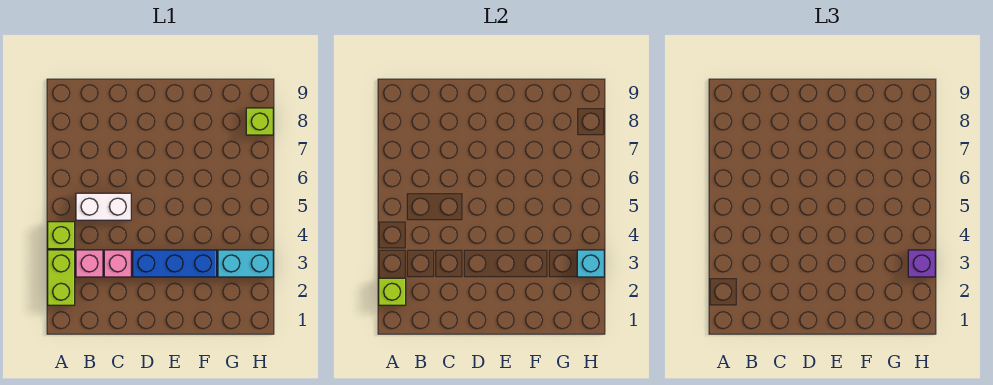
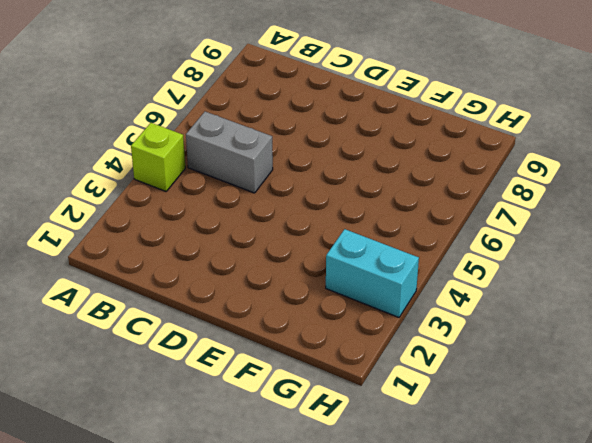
grey brick B5:C5 level 1 -> white brick B5:C5 level 1
none -> lime brick A2:A3 level 1
none -> pink brick B3 level 1

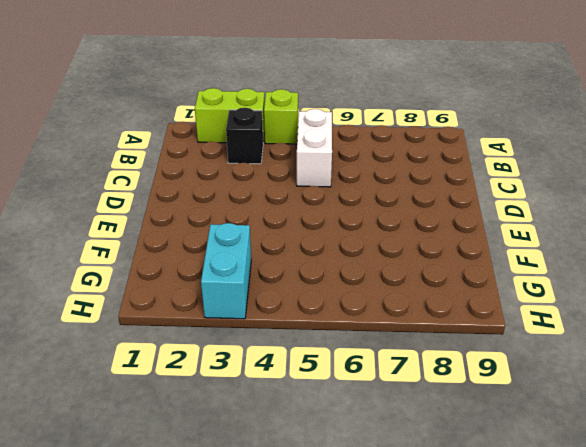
black brick B3 level 1 -> pink brick B3 level 1
none -> pink brick C3 level 1
none -> blue brick D3:F3 level 1

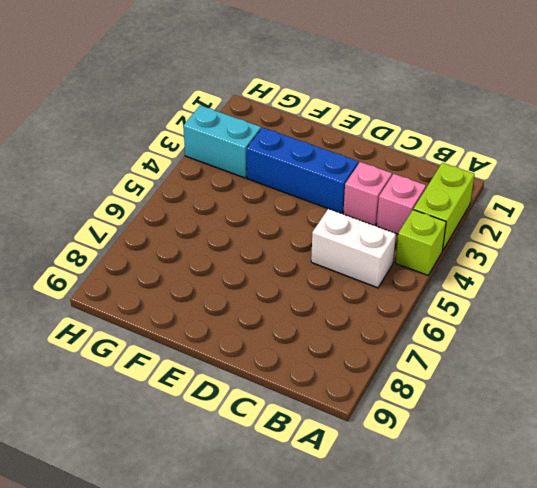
none -> lime brick H8 level 1
none -> lime brick A2 level 2

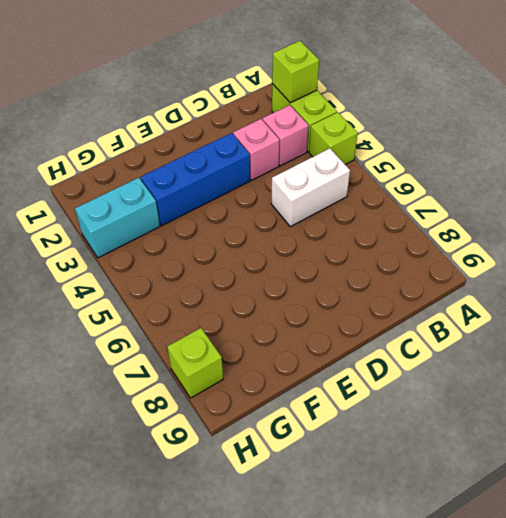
none -> cyan brick H3 level 2
none -> purple brick H3 level 3

